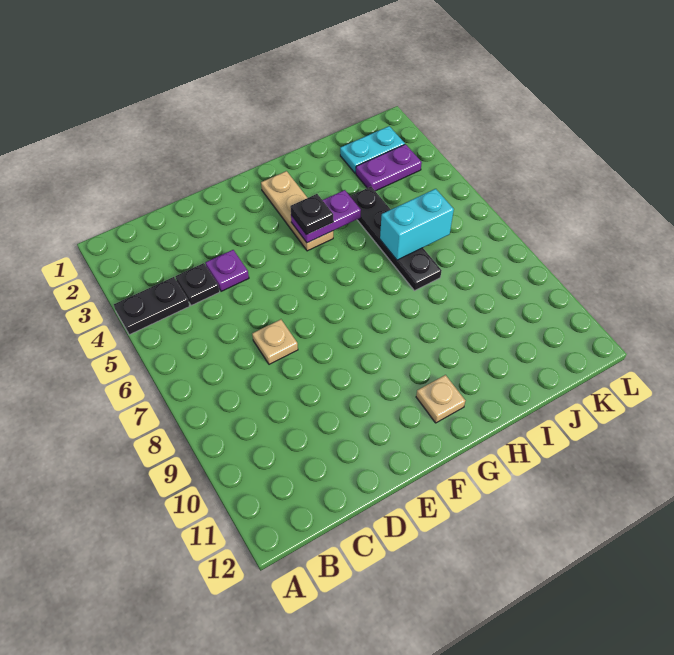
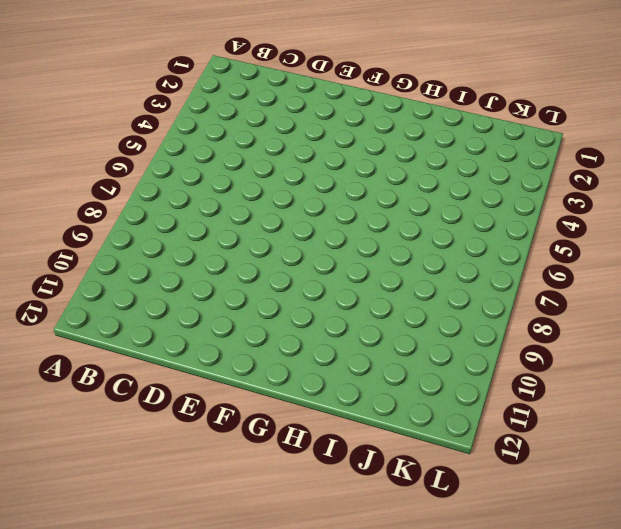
none -> black plate A4:B4 level 1
none -> black plate C4 level 1
none -> purple plate D4 level 1

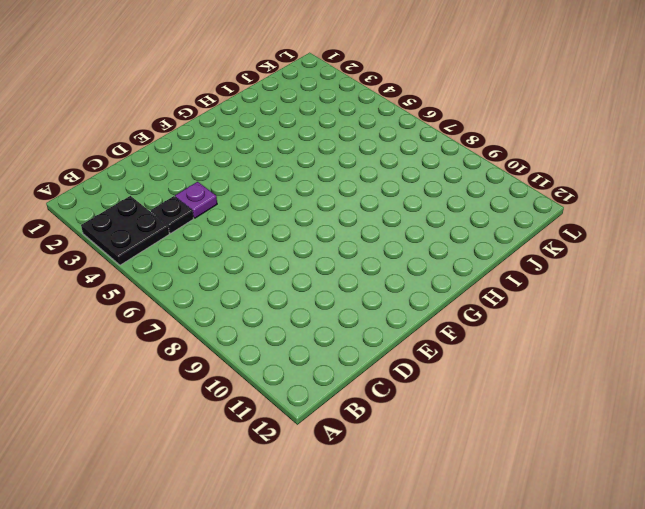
black plate A3:B4 level 1 -> black plate A4:B4 level 1
none -> tan plate D7 level 1
none -> tan plate G2:G4 level 1
none -> tan plate G11 level 1

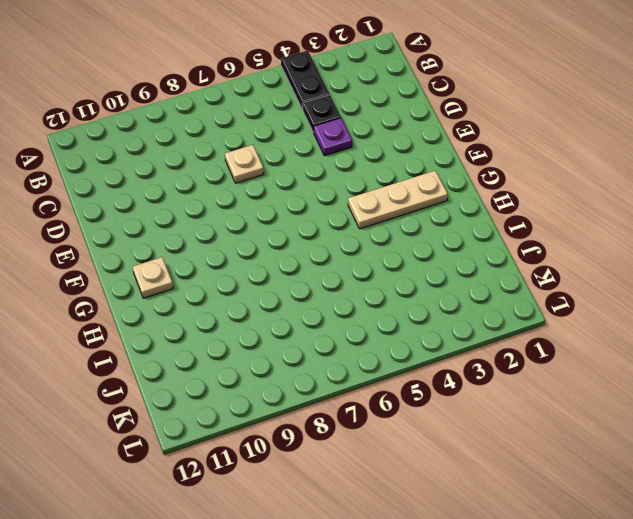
none -> black plate I4:I7 level 1
none -> cyan plate J2:K2 level 1
none -> purple plate J3:K3 level 1

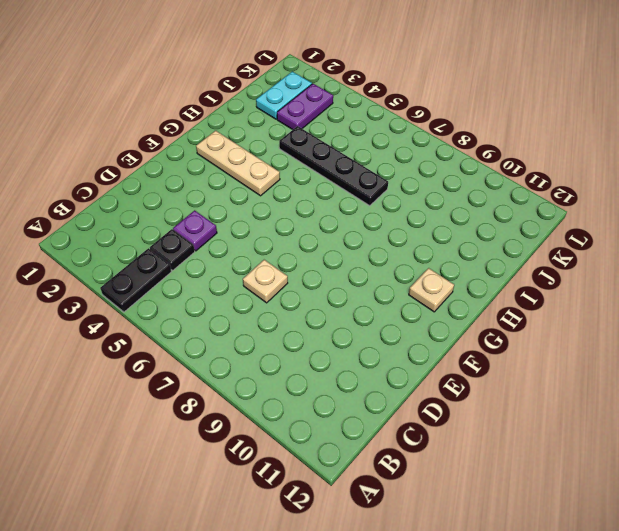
none -> purple plate G4:H4 level 2
none -> cyan brick I6:J6 level 2
none -> black plate G4 level 3

